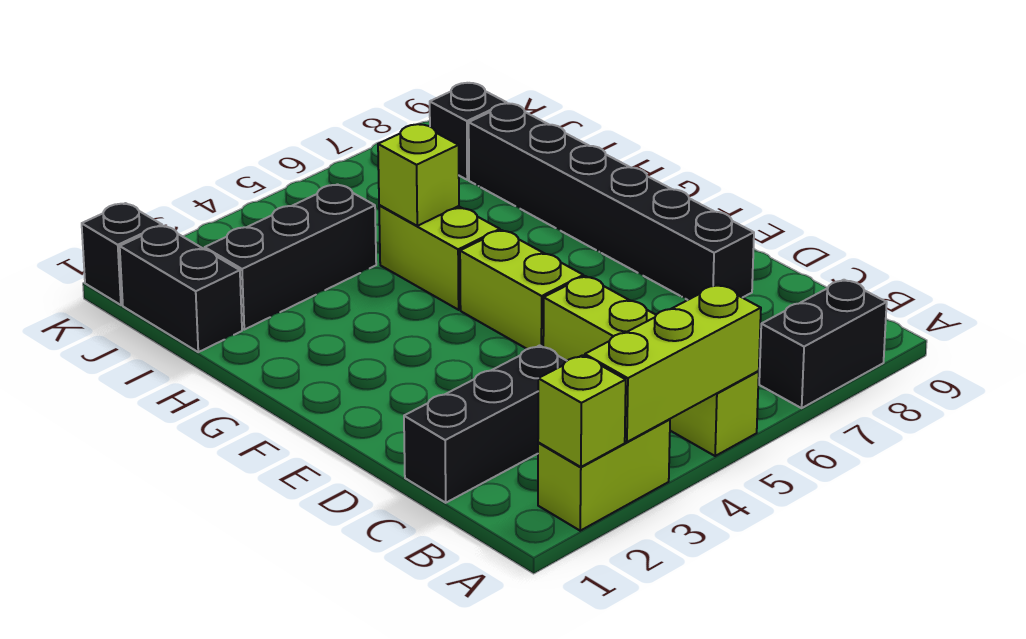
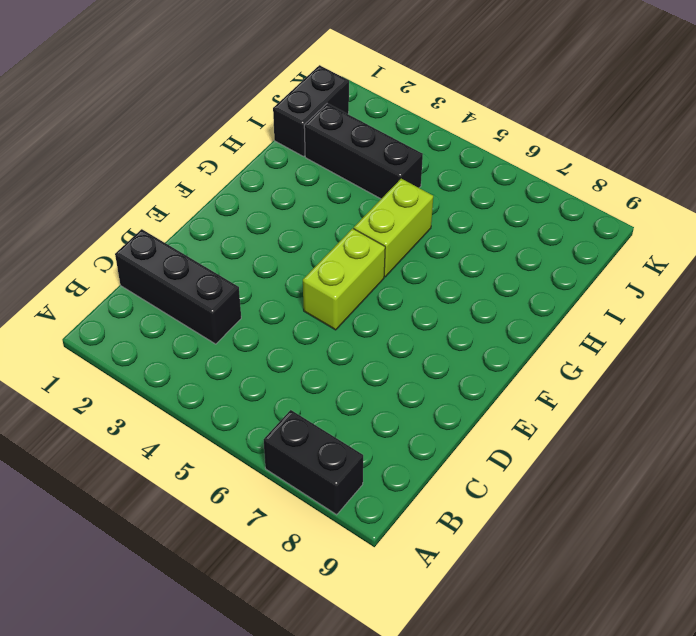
none -> lime brick A2:A3 level 1
none -> lime brick A5:D5 level 1
none -> black brick D8:I8 level 1

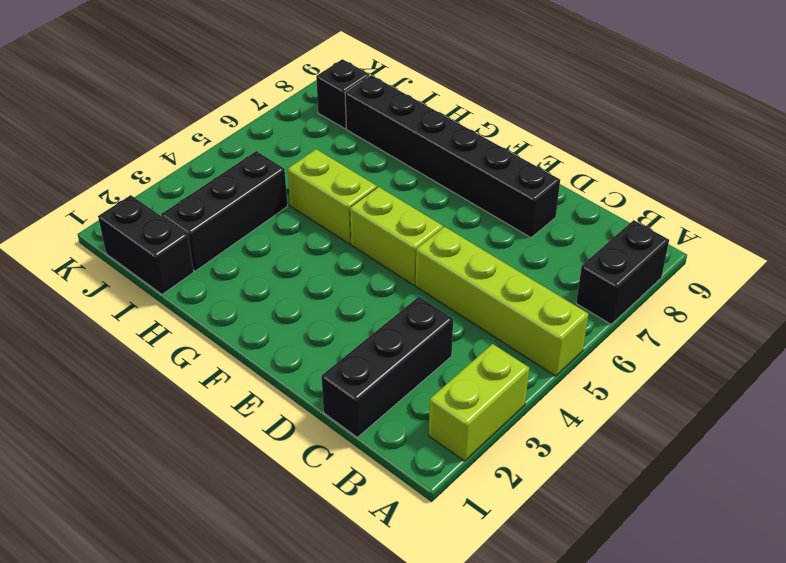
none -> black brick K1 level 1
none -> lime brick A2 level 2
none -> lime brick A3:A5 level 2

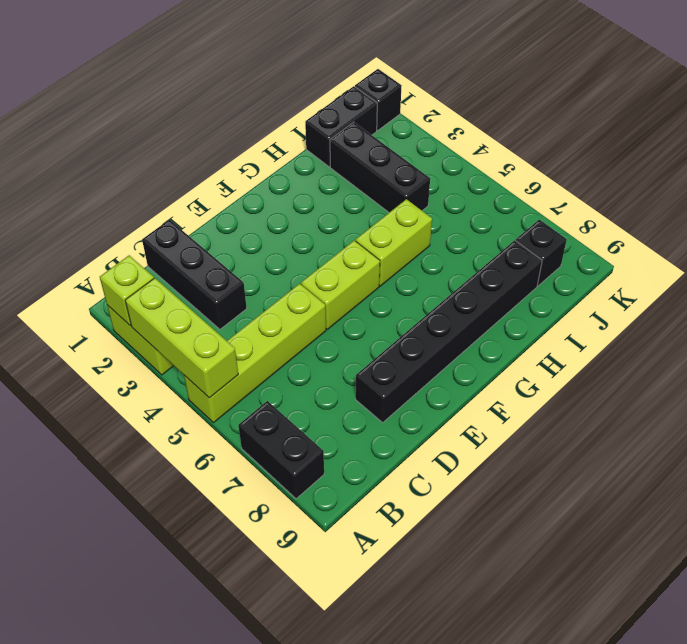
none -> lime brick H5 level 2

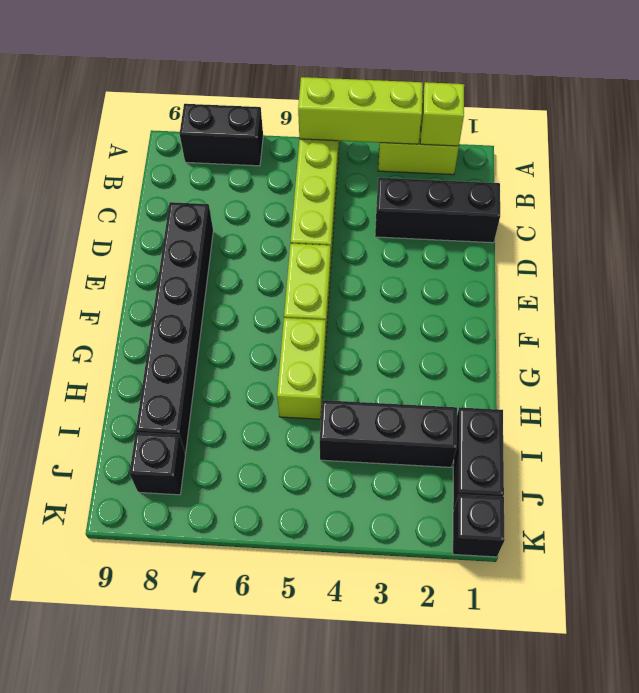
none -> lime brick H5 level 2

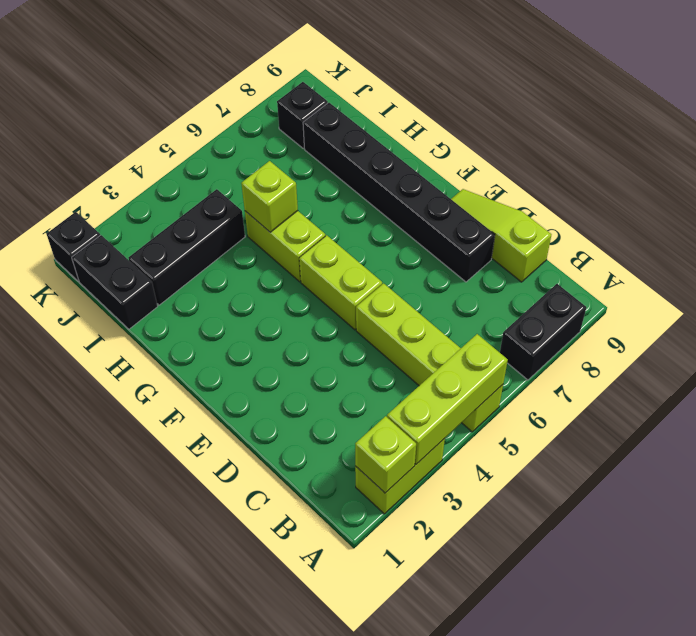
lime slope C9:E9 level 1 top C -> none
none -> black brick C1:C3 level 1

